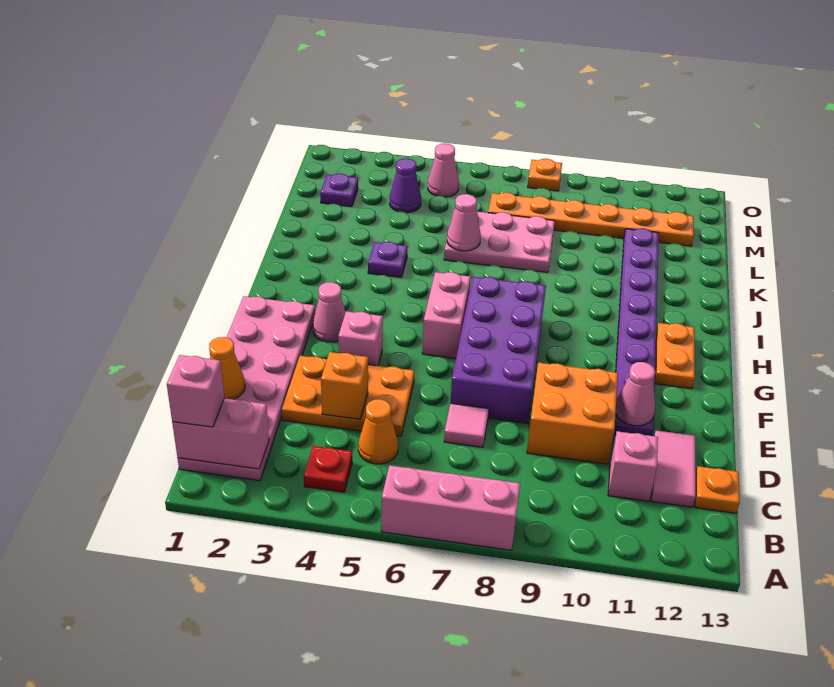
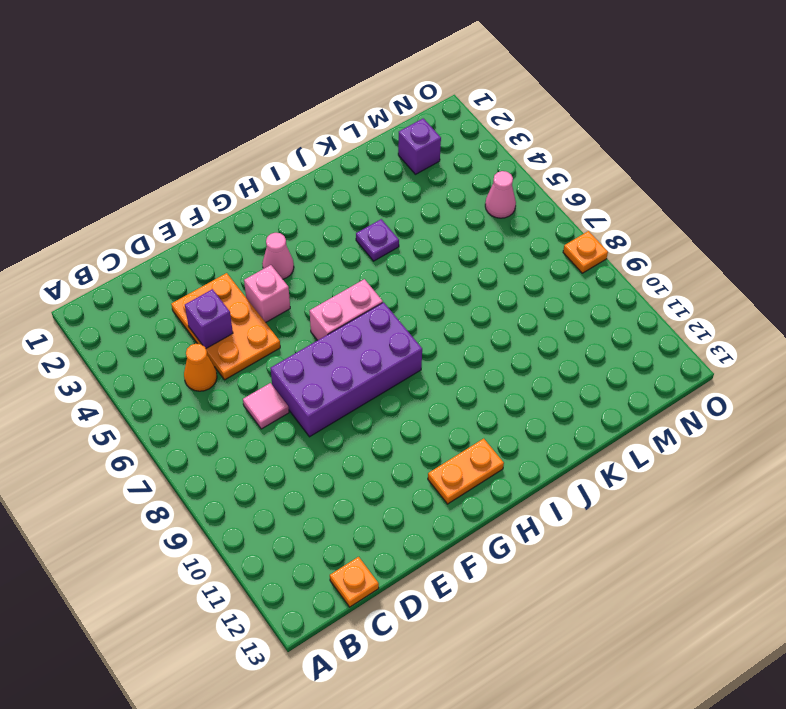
purple brick D4 level 2 -> orange brick D4 level 2
purple brick M2 level 1 -> purple plate M2 level 1
none -> pink brick A6:A8 level 1
none -> pink plate B1:G2 level 1
none -> red plate B4 level 1

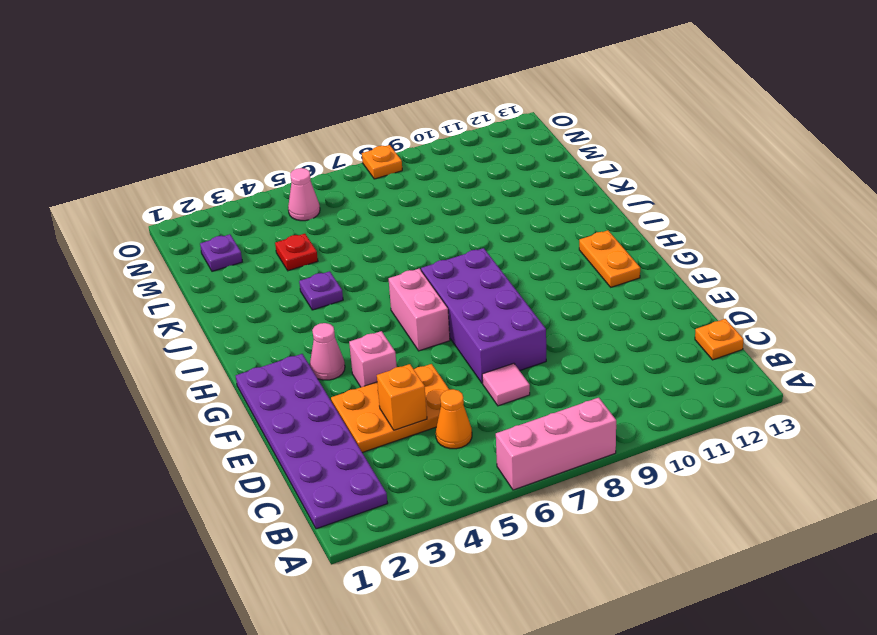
purple plate B1:G2 level 1 -> pink plate B1:G2 level 1
red plate L4 level 1 -> red plate B4 level 1
none -> pink brick C11 level 1
none -> pink tile C12:D12 level 1
none -> orange brick D9:E10 level 1

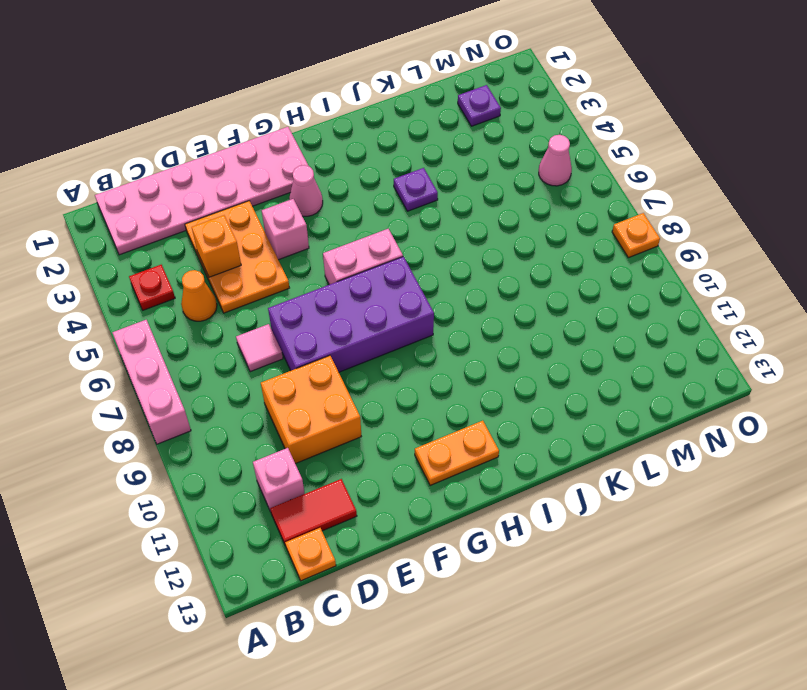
red tile C12:D12 level 1 -> pink tile C12:D12 level 1
none -> purple plate E11:L11 level 1
none -> pink plate K6:L8 level 1
none -> purple cone M4 level 1

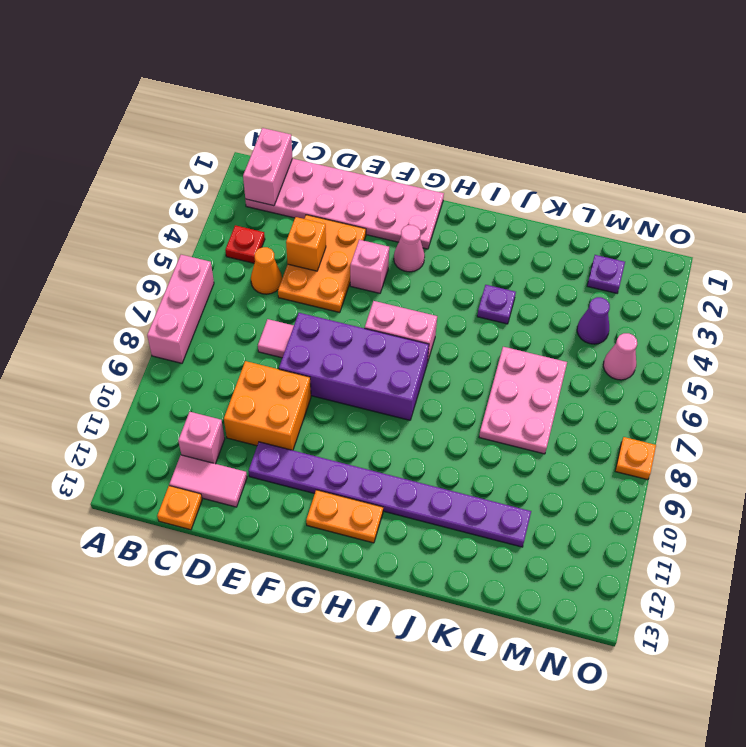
none -> orange plate M7:M12 level 1
none -> orange cone D1 level 2
none -> pink cone E11 level 2

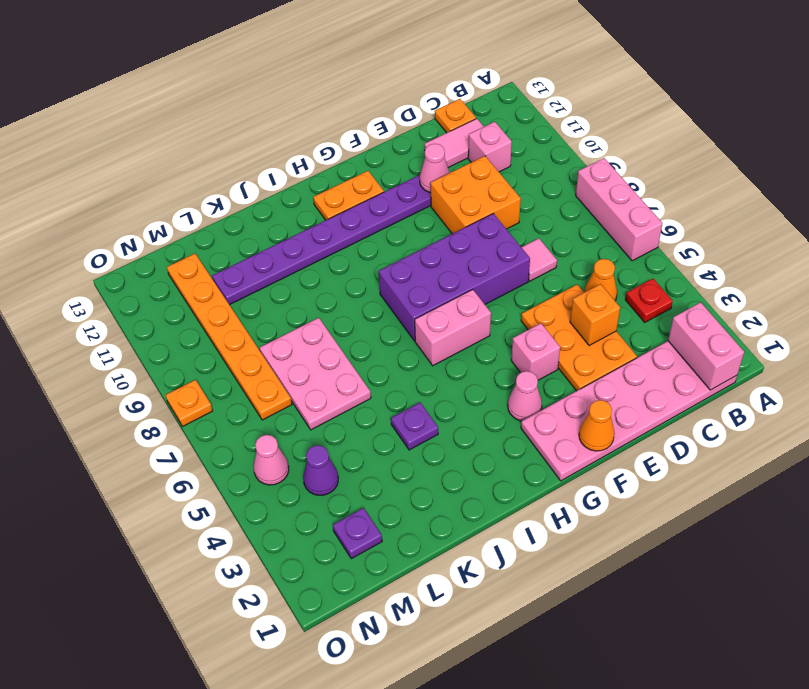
orange cone F1 level 2 -> orange cone D1 level 2
none -> pink cone K6 level 2
none -> pink brick B1 level 3

